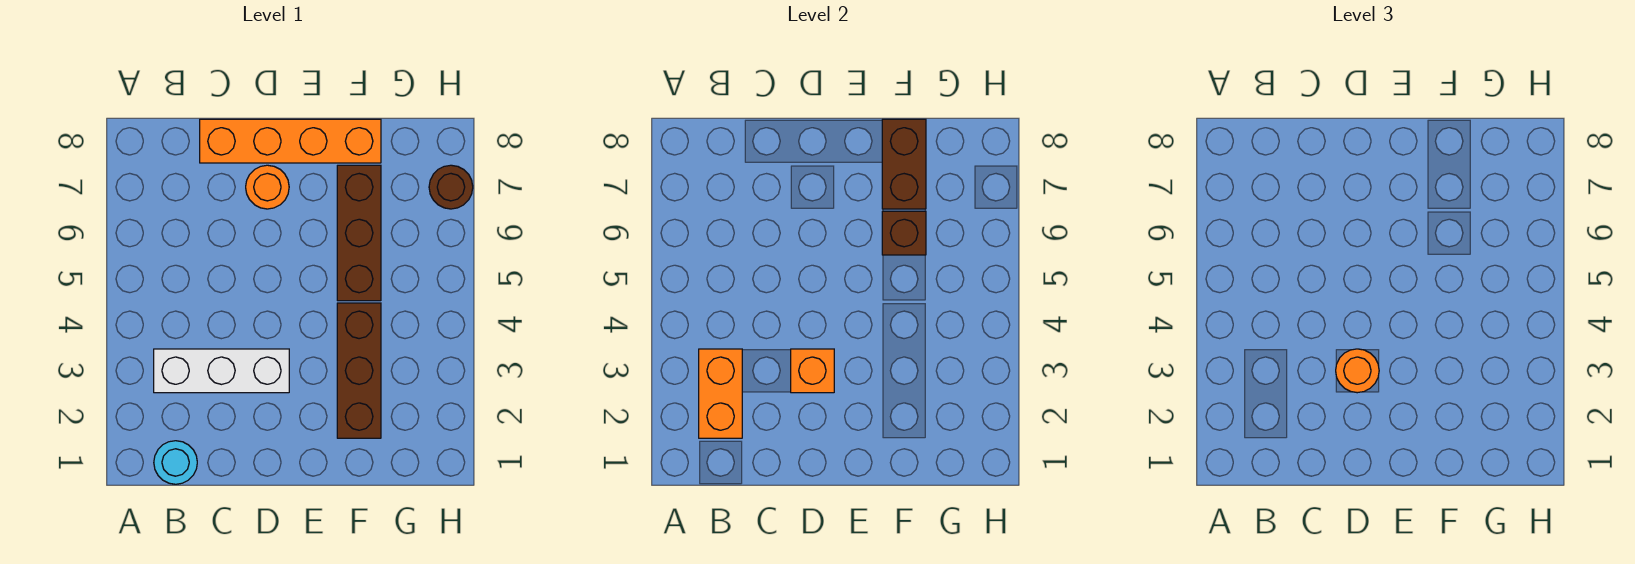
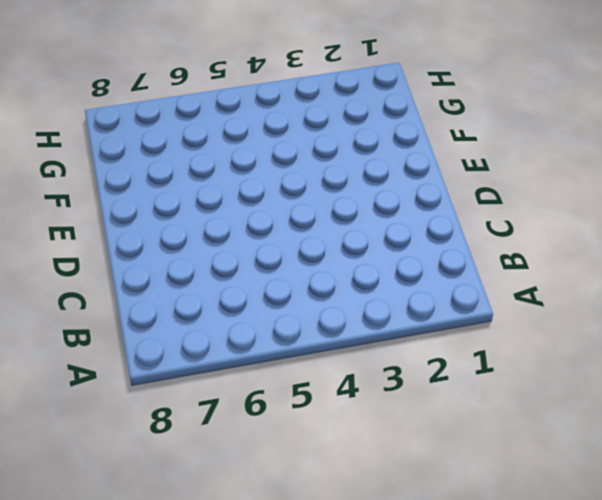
none -> cyan round brick B1 level 1
none -> white brick B3:D3 level 1
none -> orange brick C8:F8 level 1

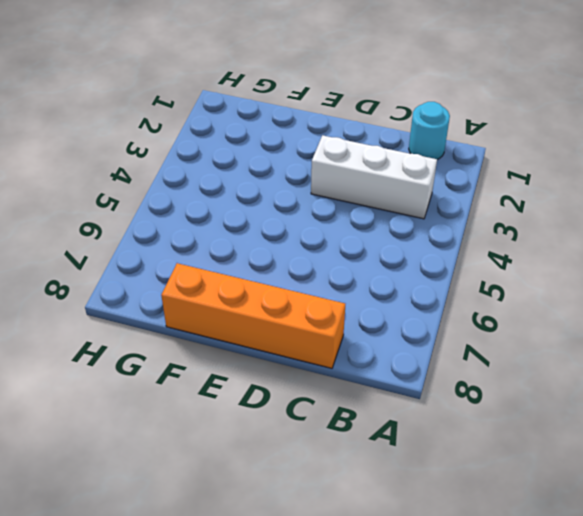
none -> orange round brick D7 level 1
none -> brown brick F2:F4 level 1
none -> brown brick F5:F7 level 1

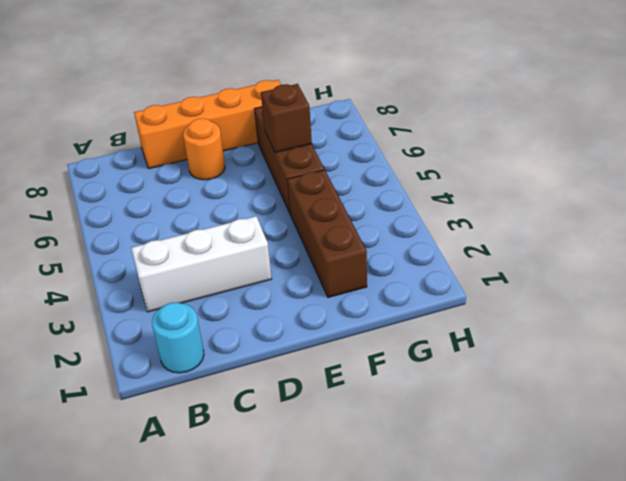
none -> brown round brick H7 level 1
none -> orange brick B2:B3 level 2
none -> orange brick D3 level 2

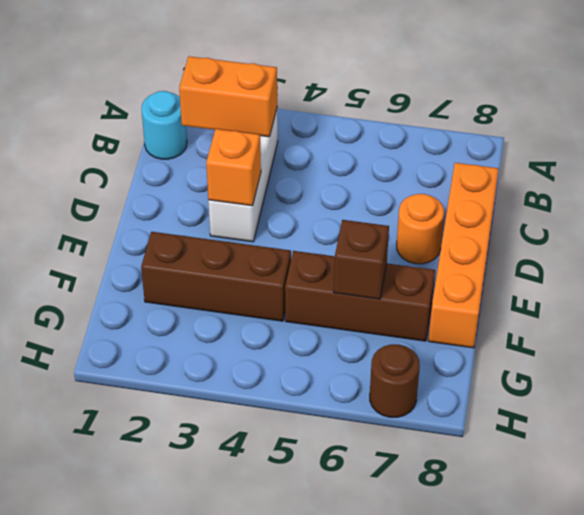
none -> brown brick F7:F8 level 2
none -> orange round brick D3 level 3

